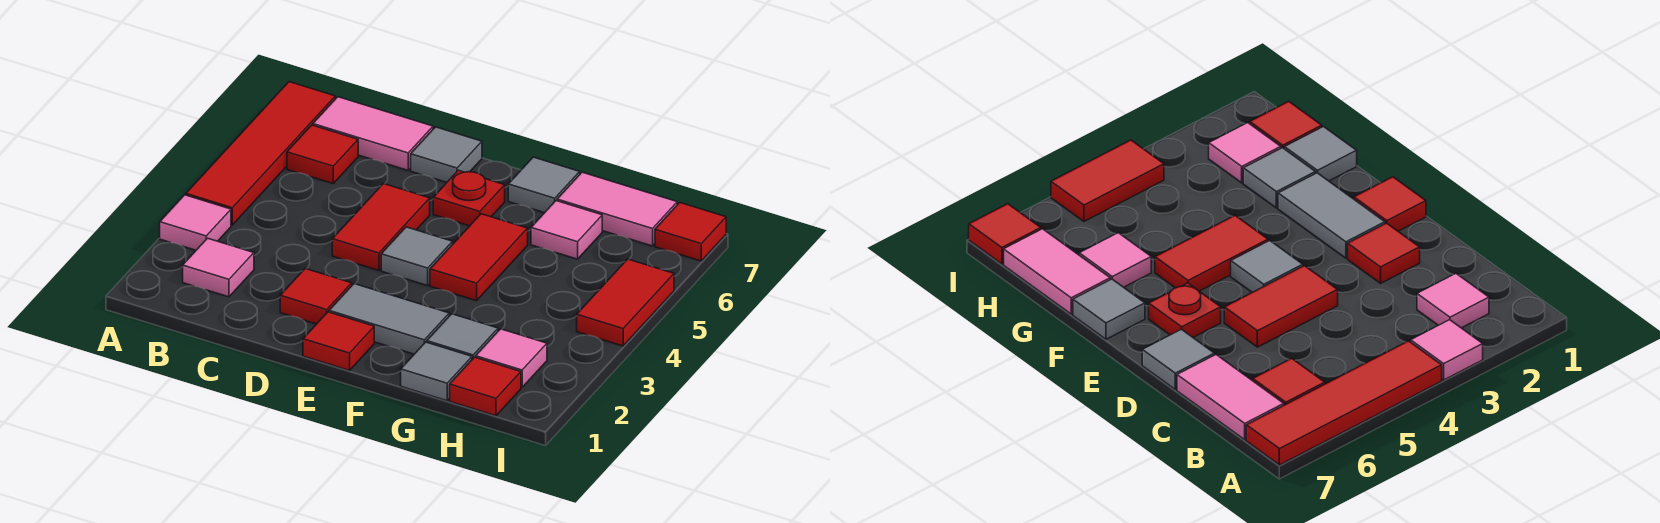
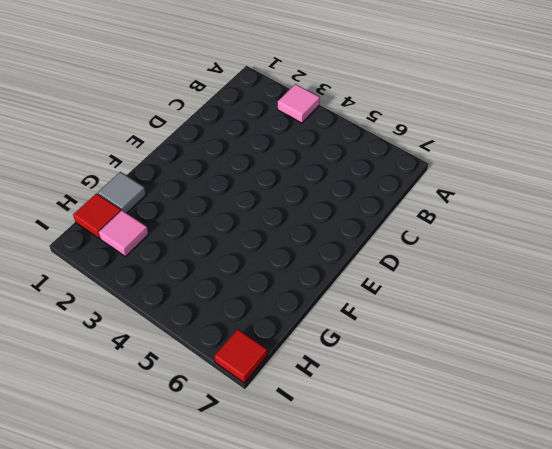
none -> red tile A4:A7 level 1
none -> pink tile B2 level 1
none -> red tile B6 level 1

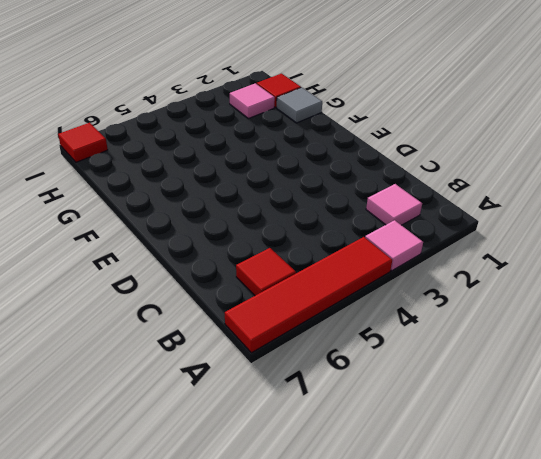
none -> pink tile B7:C7 level 1
none -> red tile D2 level 1
none -> red tile D4:D5 level 1

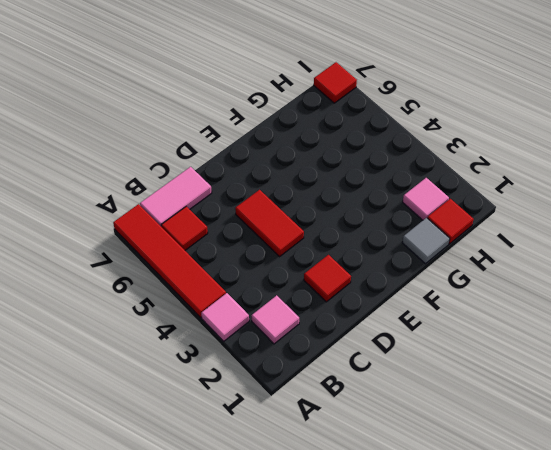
none -> grey tile D7 level 1
none -> red tile E1 level 1
none -> grey tile E2:F2 level 1

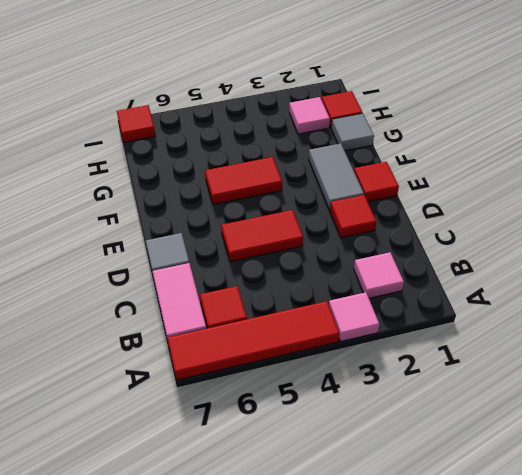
none -> grey tile E4 level 1
none -> red plate E6 level 1
none -> grey tile F7 level 1

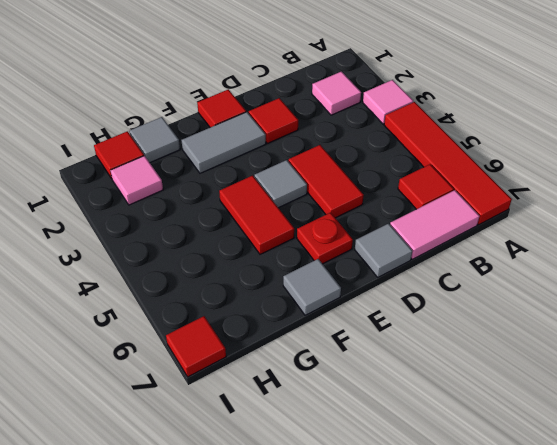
none -> grey tile G2 level 1
none -> pink tile G6 level 1
none -> pink tile G7:H7 level 1

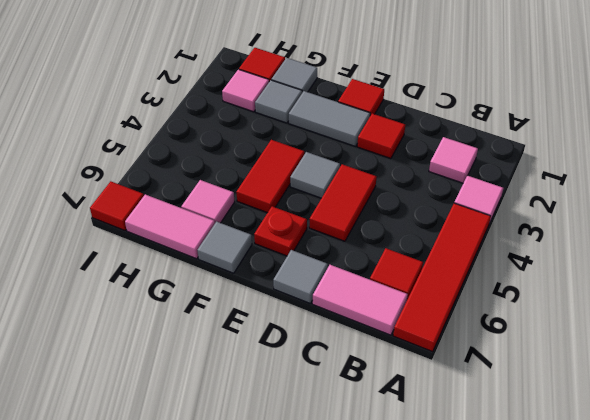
none -> red tile I4:I5 level 1

